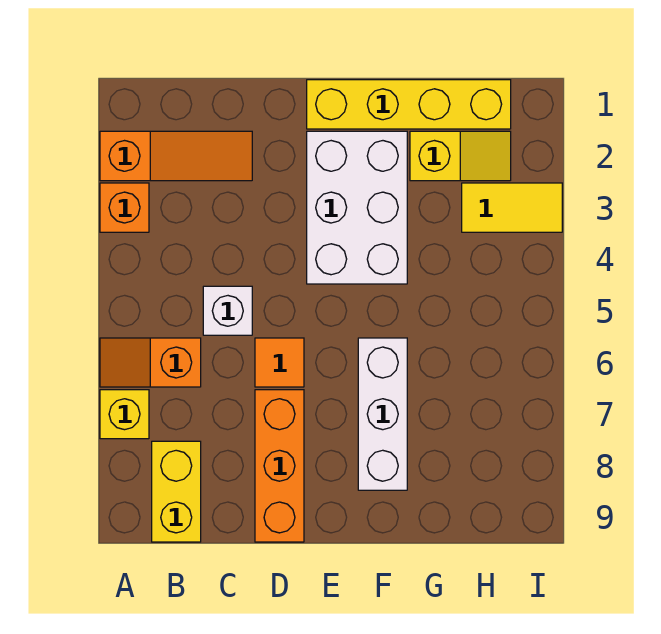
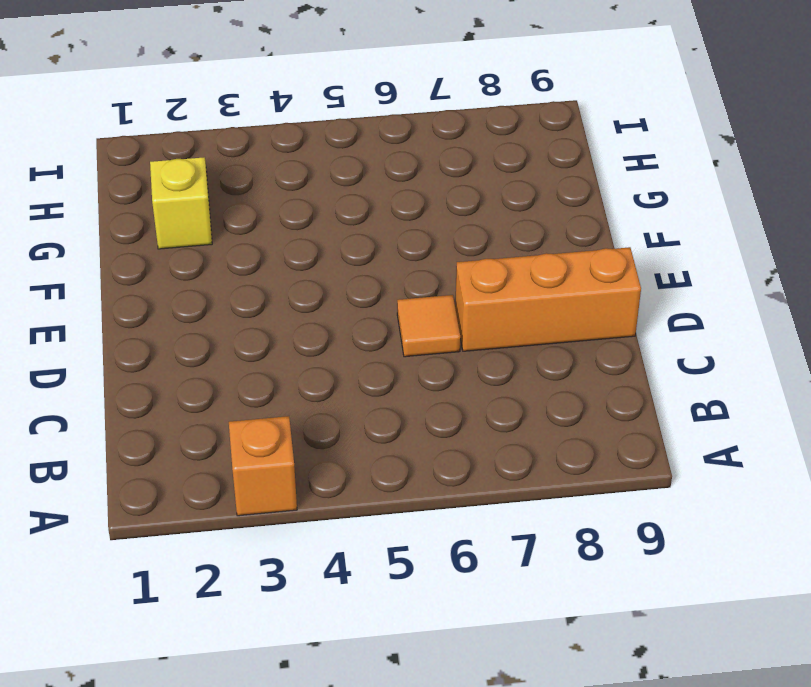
none -> orange slope A2:C2 level 1 top A
none -> orange slope A6:B6 level 1 top B
none -> yellow brick A7 level 1

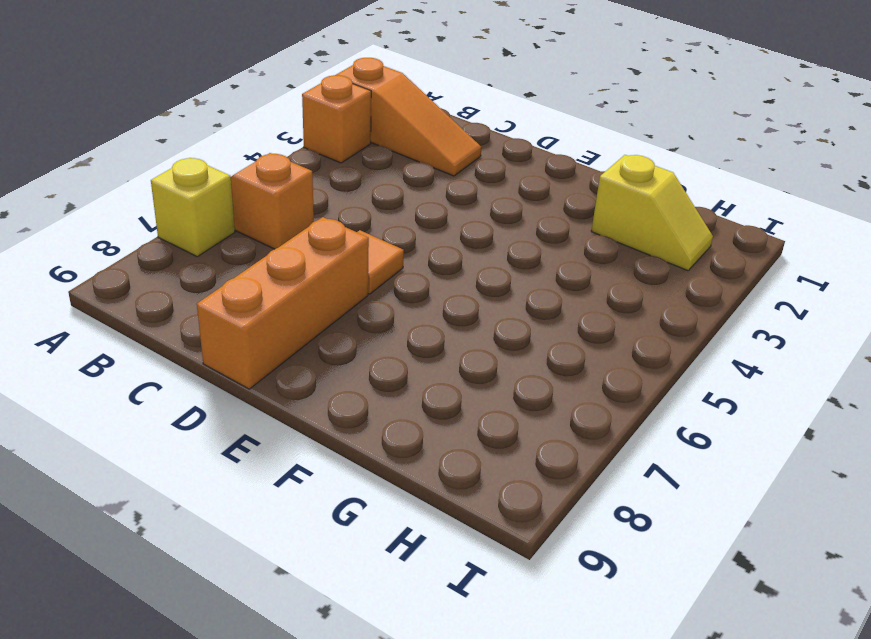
none -> yellow brick B8:B9 level 1
none -> white brick C5 level 1
none -> yellow brick E1:H1 level 1

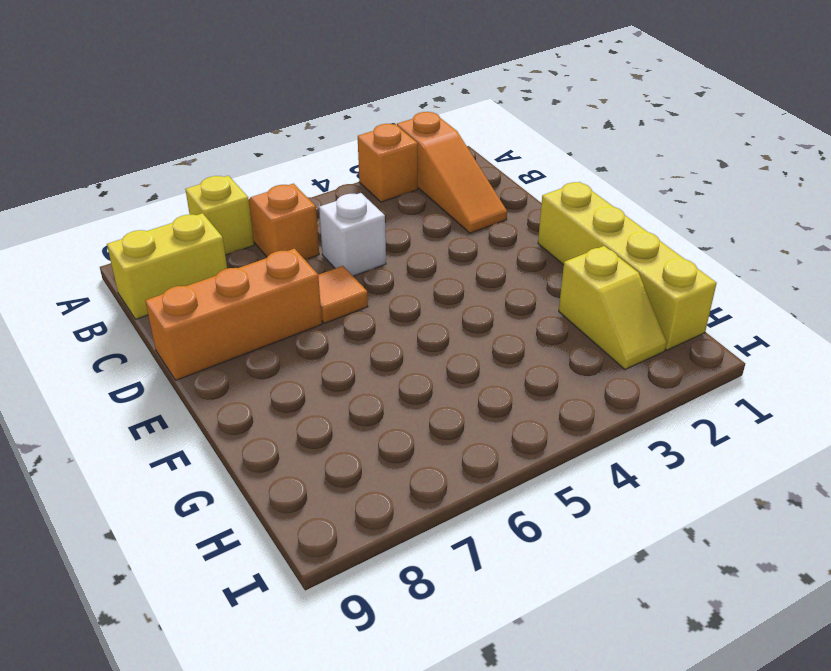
none -> white brick E2:F4 level 1
none -> white brick F6:F8 level 1
none -> yellow tile H3:I3 level 1

